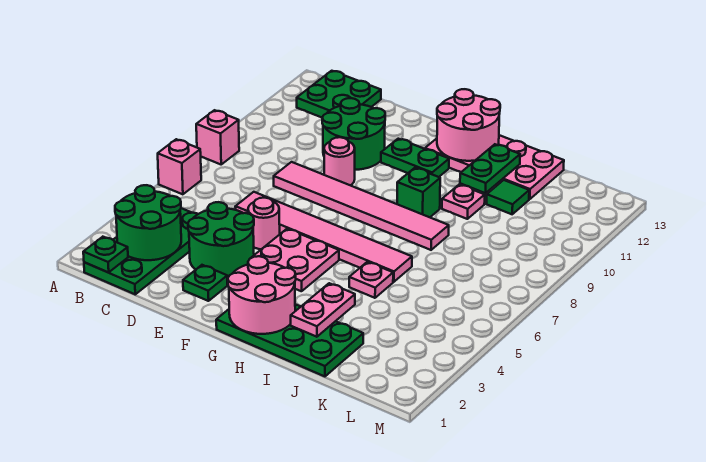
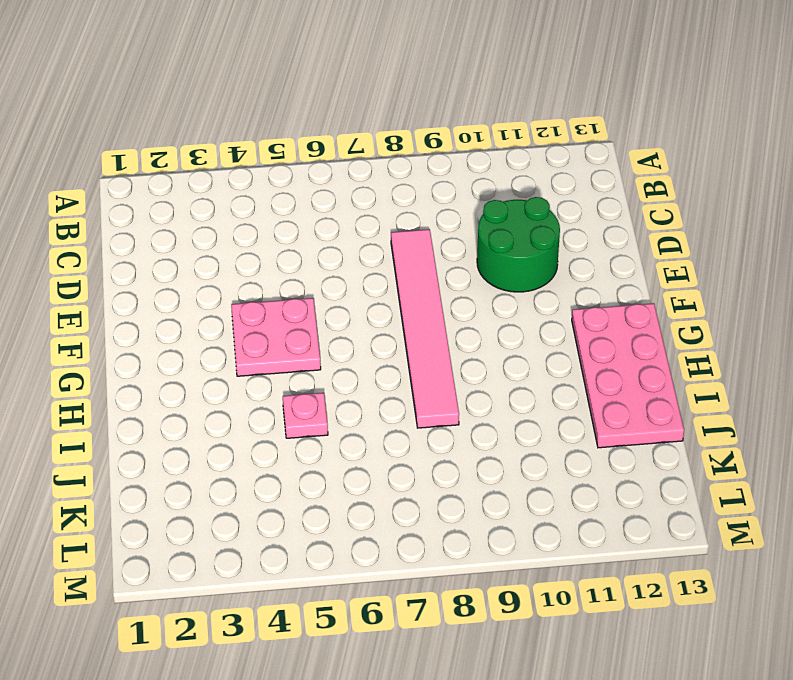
none -> pink brick A6 level 1
none -> pink brick A8 level 1
none -> green plate B1:C4 level 1

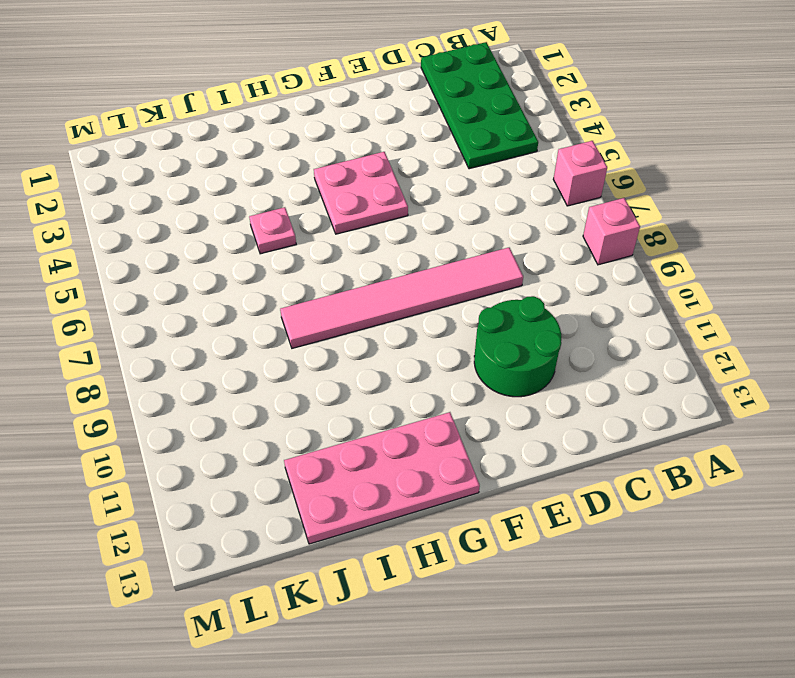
none -> green plate B12:C13 level 1
none -> green round brick D3:E4 level 1
none -> pink tile D6:I6 level 1

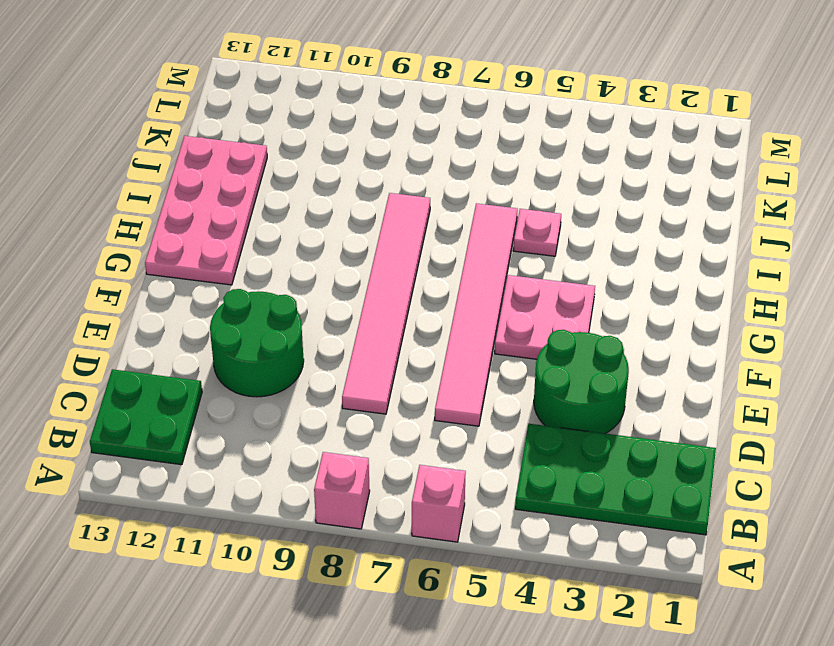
none -> green plate E2 level 1
none -> pink round brick E5 level 1
none -> pink round brick E9 level 1

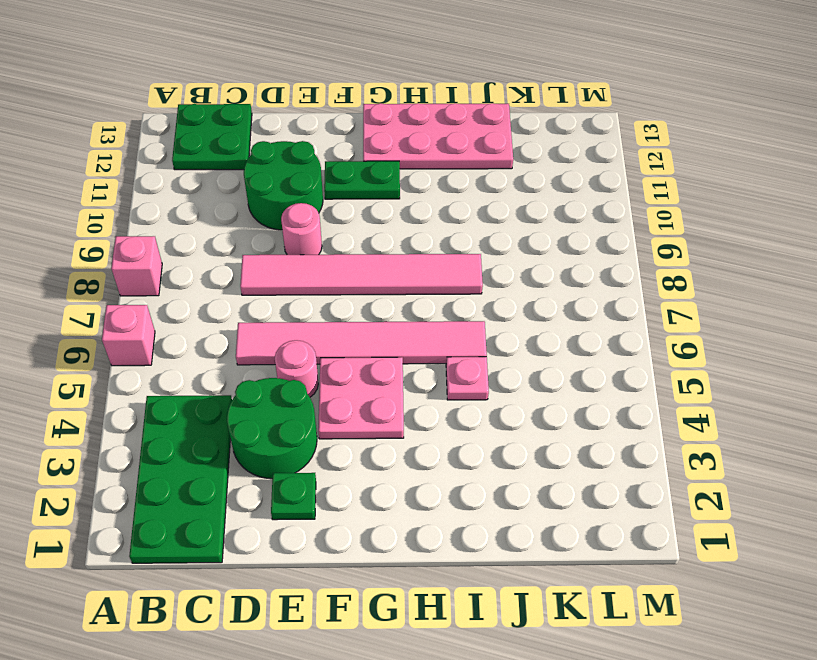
none -> green plate G1:J2 level 1
none -> green brick H9 level 1
none -> pink plate I10 level 1

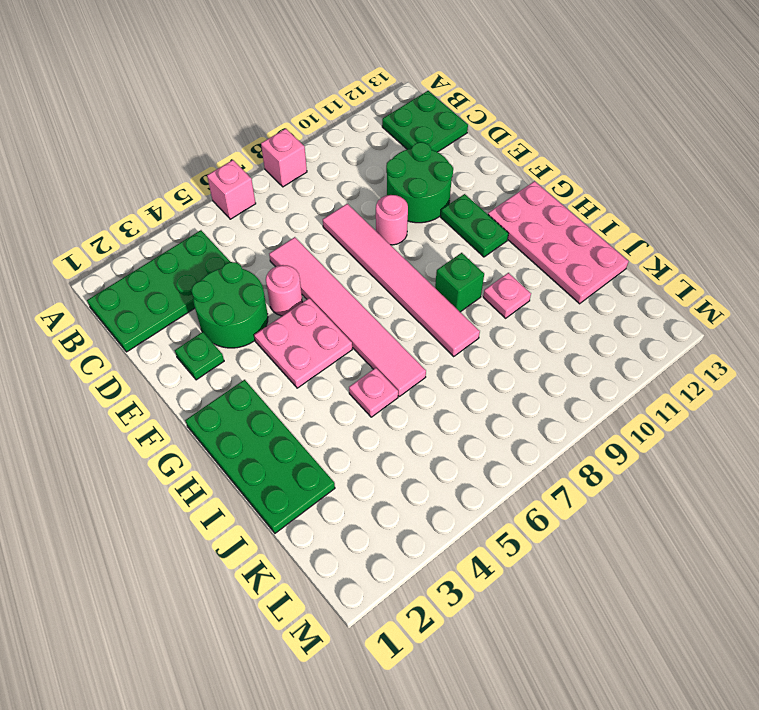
none -> green tile J11 level 1
none -> green plate B1 level 2
none -> green round brick B2:C3 level 2

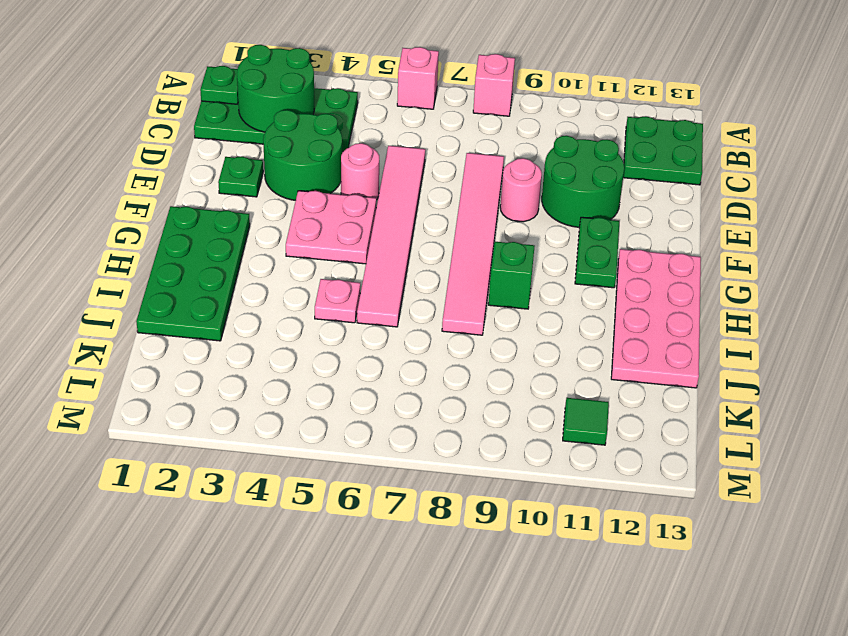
green tile L11 level 1 -> green tile J11 level 1
none -> pink plate I10 level 1
none -> pink round brick G1:H2 level 2
none -> pink round brick G12:H13 level 2

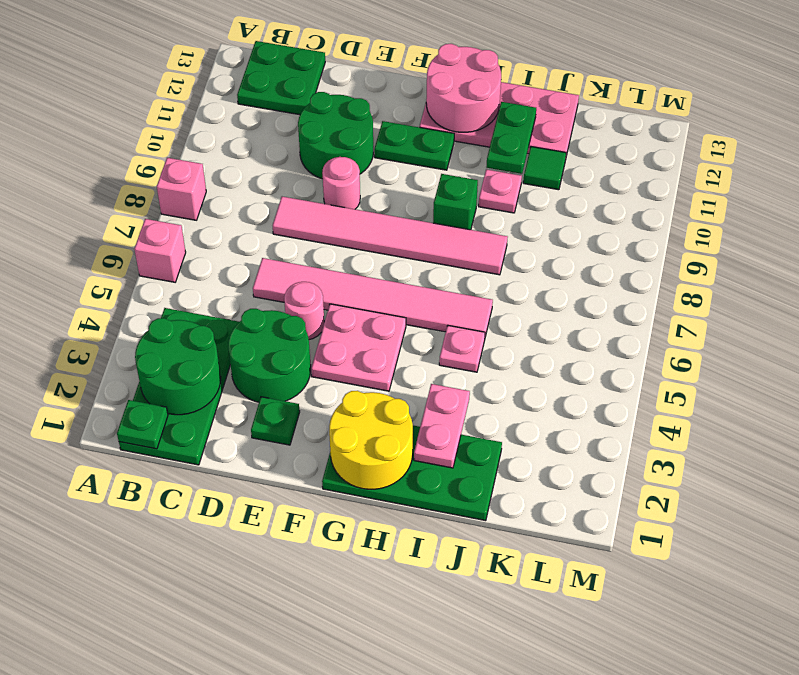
yellow round brick G1:H2 level 2 -> pink round brick G1:H2 level 2

